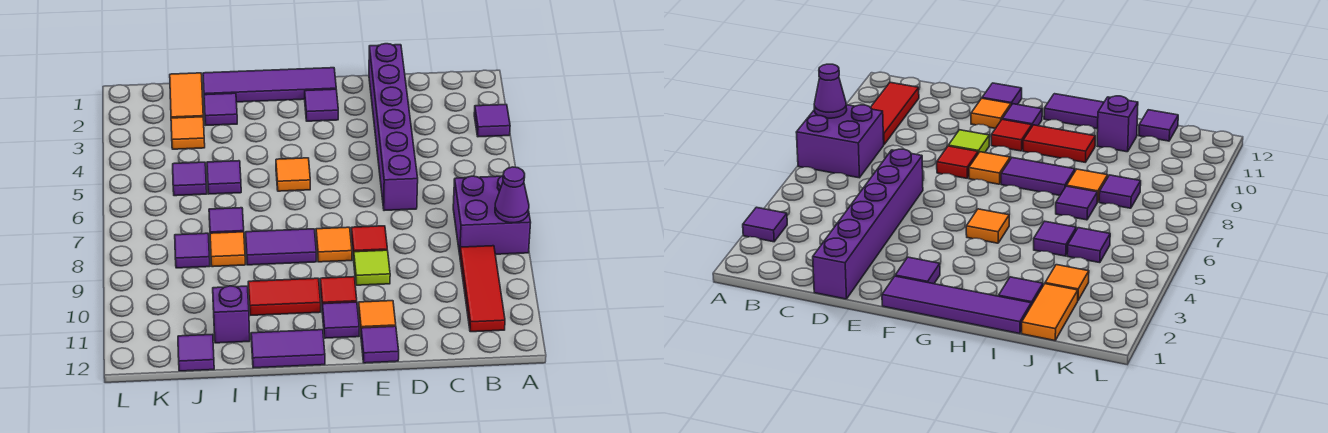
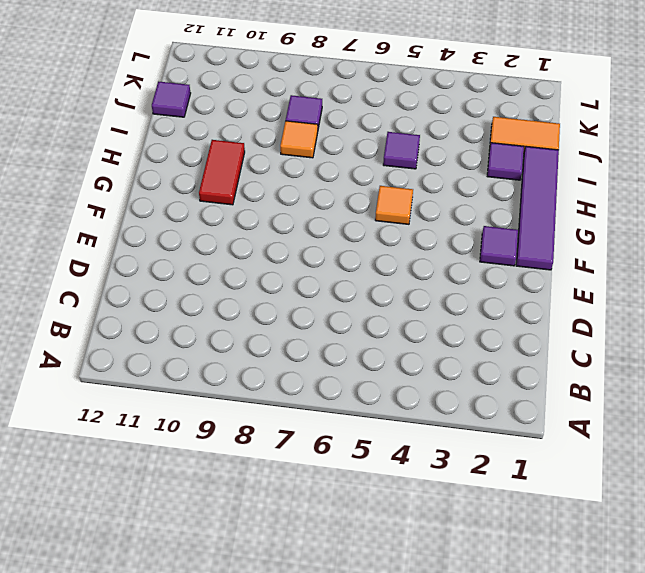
none -> purple tile A3 level 1
none -> purple brick A7:B8 level 1
none -> red tile B9:B11 level 1

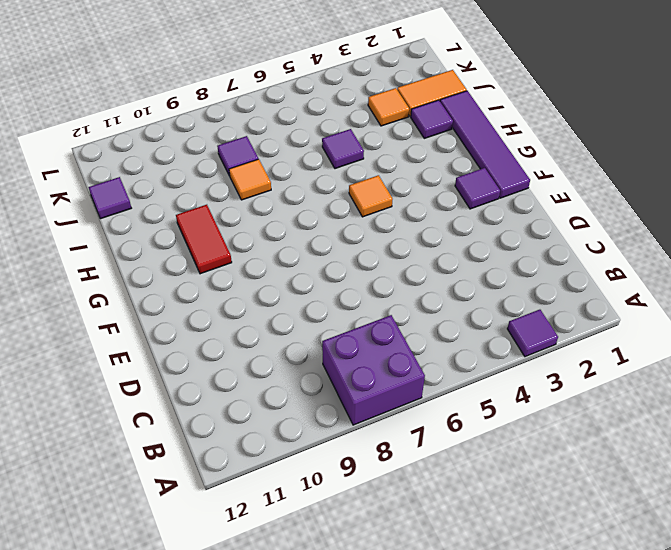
none -> red tile B9:B11 level 1
none -> purple brick D1:D6 level 1
none -> red tile E8 level 1

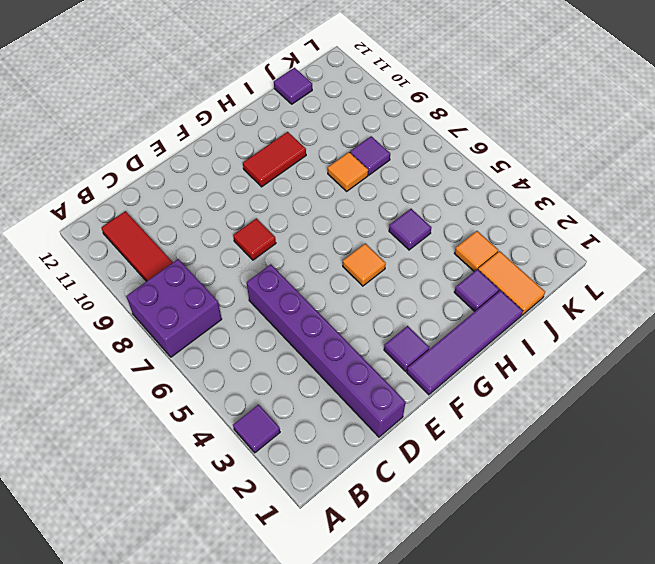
none -> lime tile E9 level 1
none -> orange tile E11 level 1
none -> purple tile E12 level 1

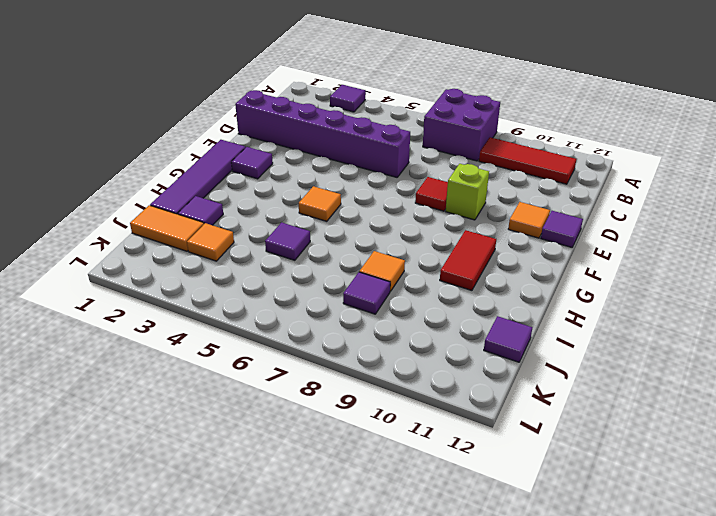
lime brick E9 level 1 -> lime tile E9 level 1
none -> orange tile F8 level 1
none -> red tile F10 level 1
none -> purple tile F11 level 1

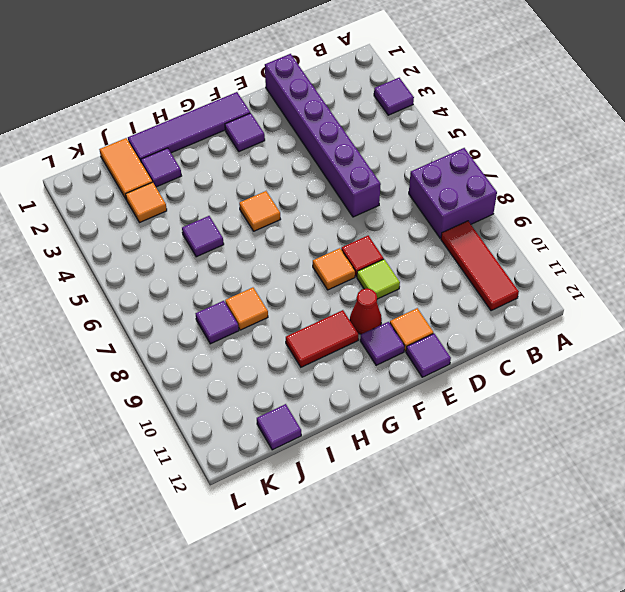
red cone F10 level 1 -> red tile F10 level 1
none -> purple tile G8:H8 level 1
none -> purple tile G12:H12 level 1
none -> purple tile I7 level 1

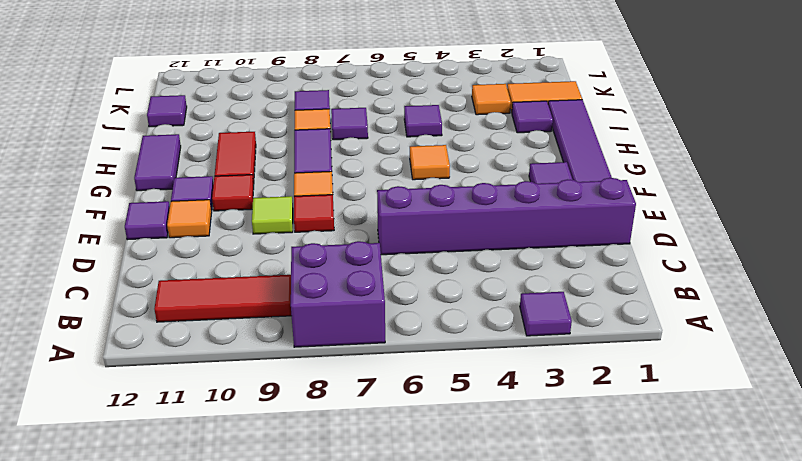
none -> purple brick I11 level 1
none -> purple tile J5 level 1
none -> purple cone A8 level 2

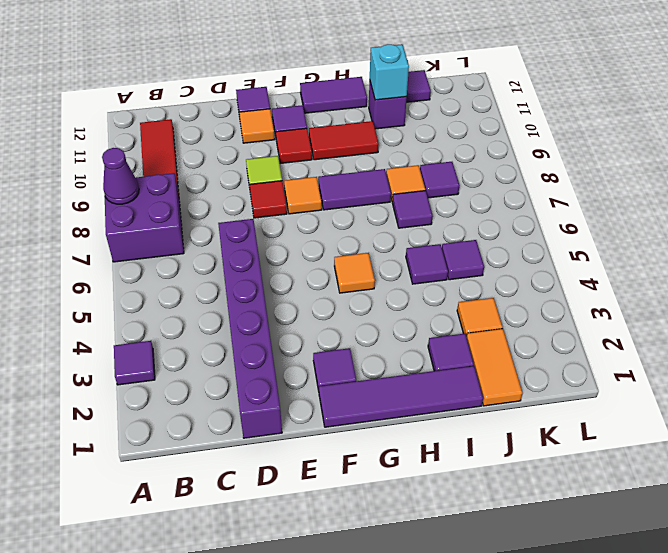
cyan brick I11 level 2 -> none

